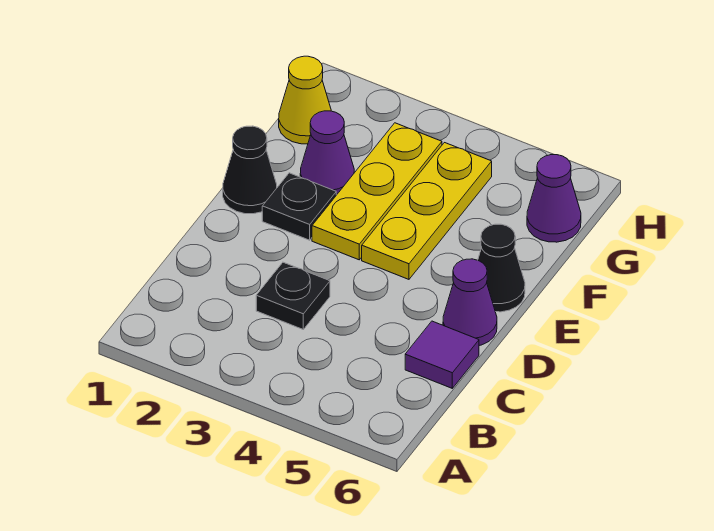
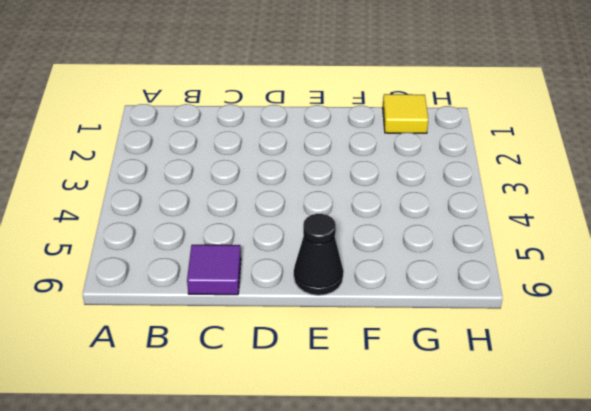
yellow tile G1 level 1 -> yellow cone G1 level 1
none -> black plate C3 level 1
none -> purple cone D6 level 1

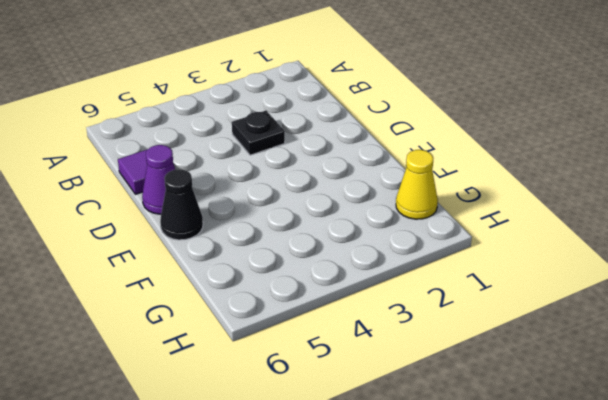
none -> black cone E1 level 1
none -> black plate E2 level 1

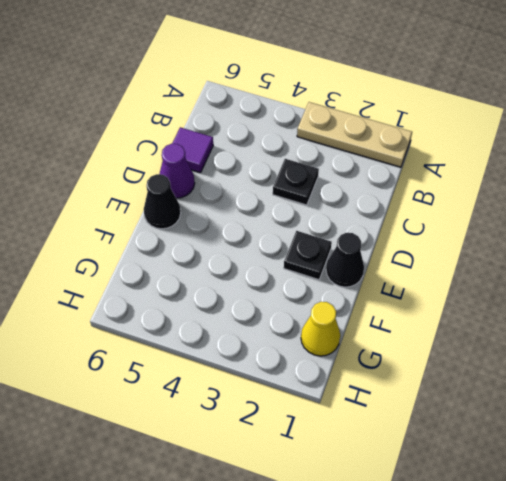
tan plate A1:A3 level 1 -> none
none -> yellow plate E3:G3 level 1
none -> yellow plate E4:G4 level 1

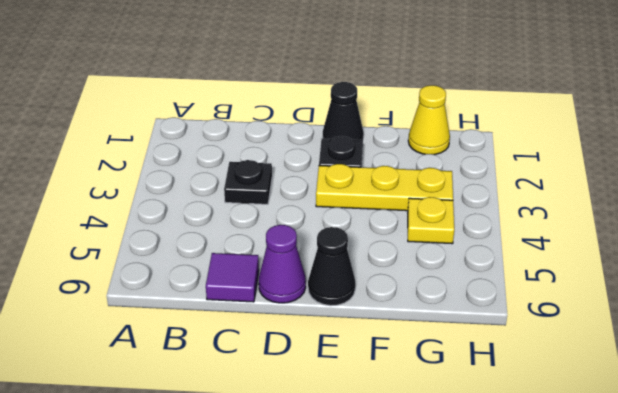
yellow plate G4 level 1 -> yellow plate E4:G4 level 1
none -> purple cone F2 level 1
none -> purple cone G6 level 1

